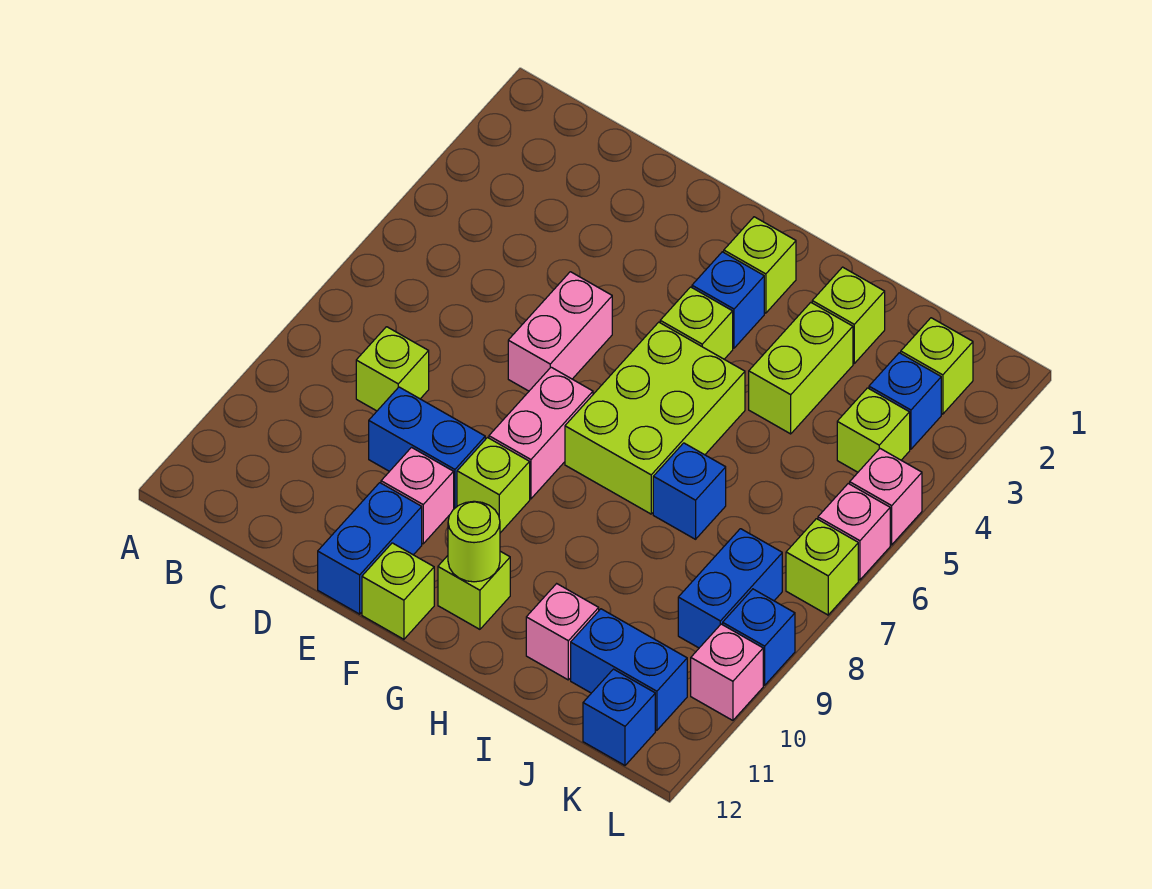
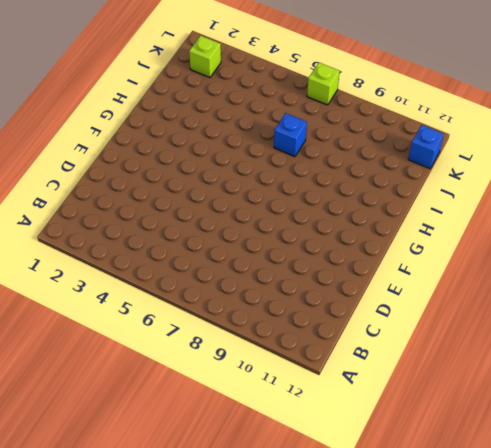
none -> lime brick C8 level 1
none -> blue brick D9:E9 level 1
none -> pink brick E5:E6 level 1

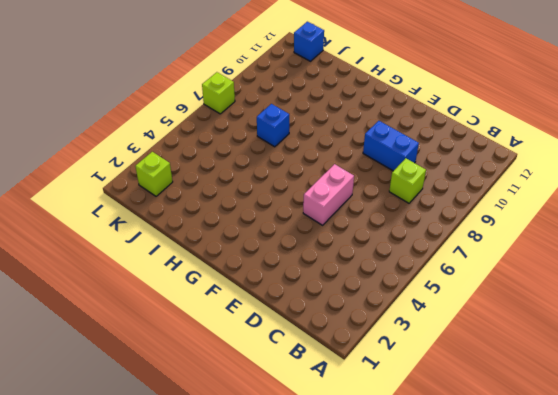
none -> pink brick E10 level 1
none -> blue brick E11:E12 level 1
none -> pink brick F7:F8 level 1

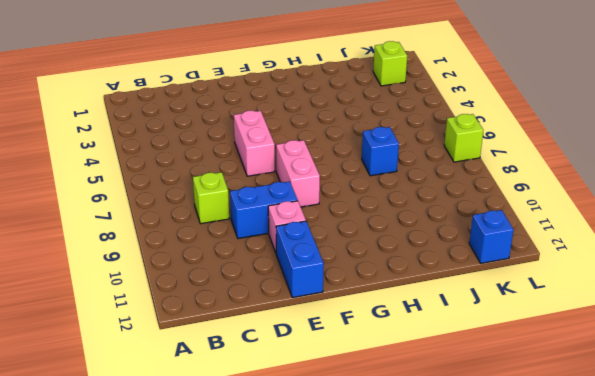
none -> lime brick F9 level 1
none -> lime brick F12 level 1
none -> lime brick G2 level 1

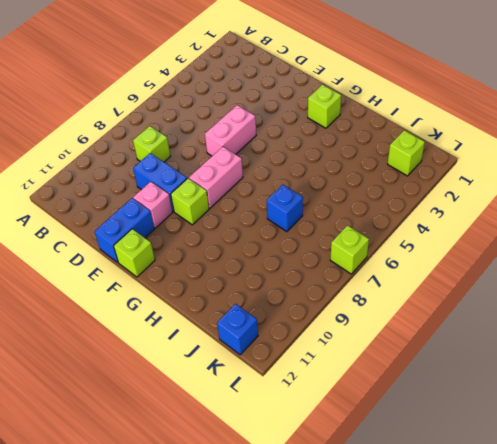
none -> blue brick G3 level 1
none -> lime brick G4 level 1
none -> lime brick G5:H7 level 1

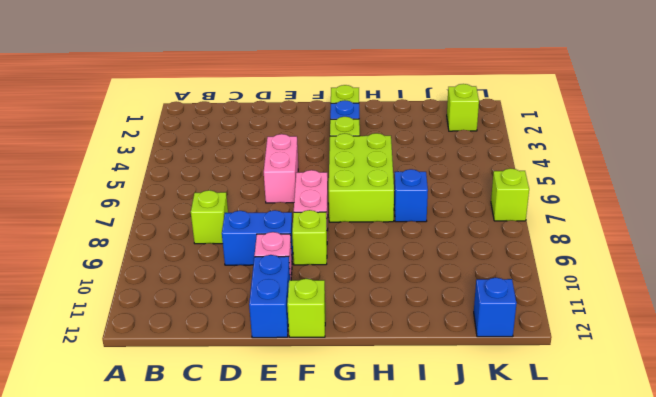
none -> lime brick G11 level 1
none -> lime brick I2 level 1
none -> lime brick I3:I4 level 1

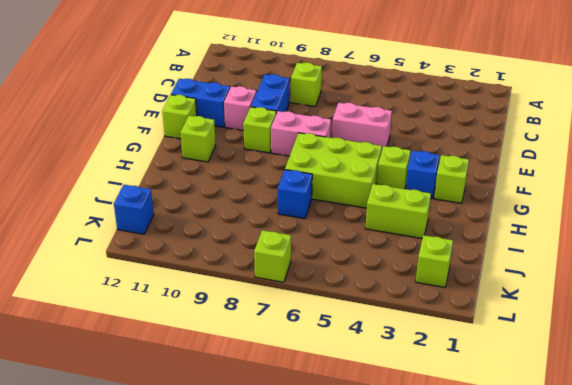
none -> lime brick I2 level 1
none -> pink brick I11 level 1
none -> blue brick J11:K11 level 1

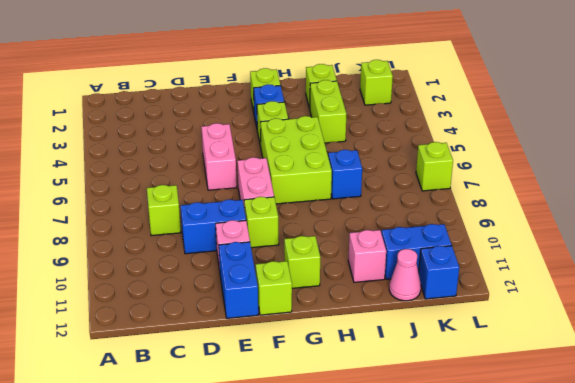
pink cone J12 level 1 -> none
none -> blue brick K3 level 1
none -> lime brick K4 level 1
none -> blue brick K8:K9 level 1

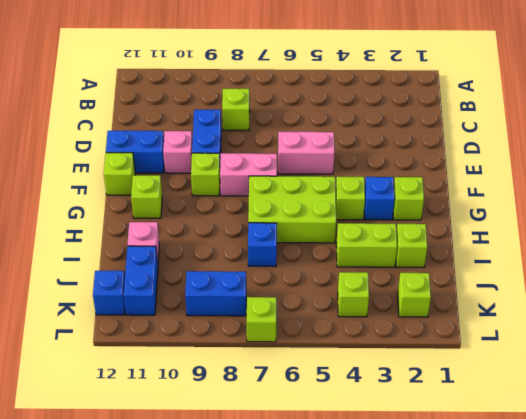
none -> blue brick K3 level 1
none -> pink brick L5 level 1
none -> pink brick L6 level 1

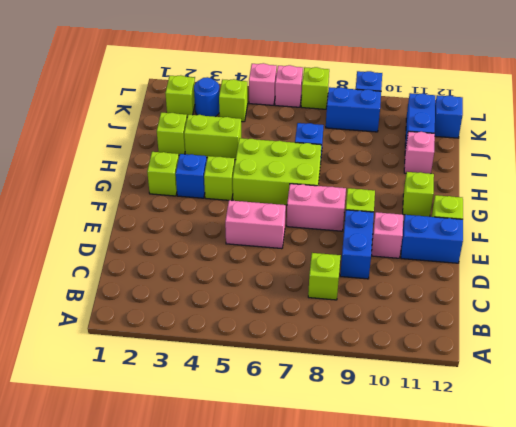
blue round brick K3 level 1 -> blue brick K3 level 1
none -> pink brick L10 level 1
none -> lime round brick G11 level 2

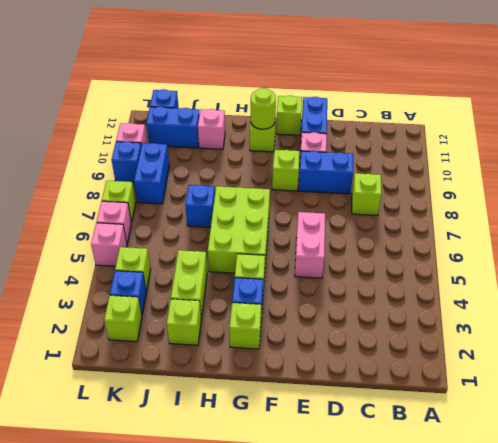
none -> pink brick F7:F8 level 1

